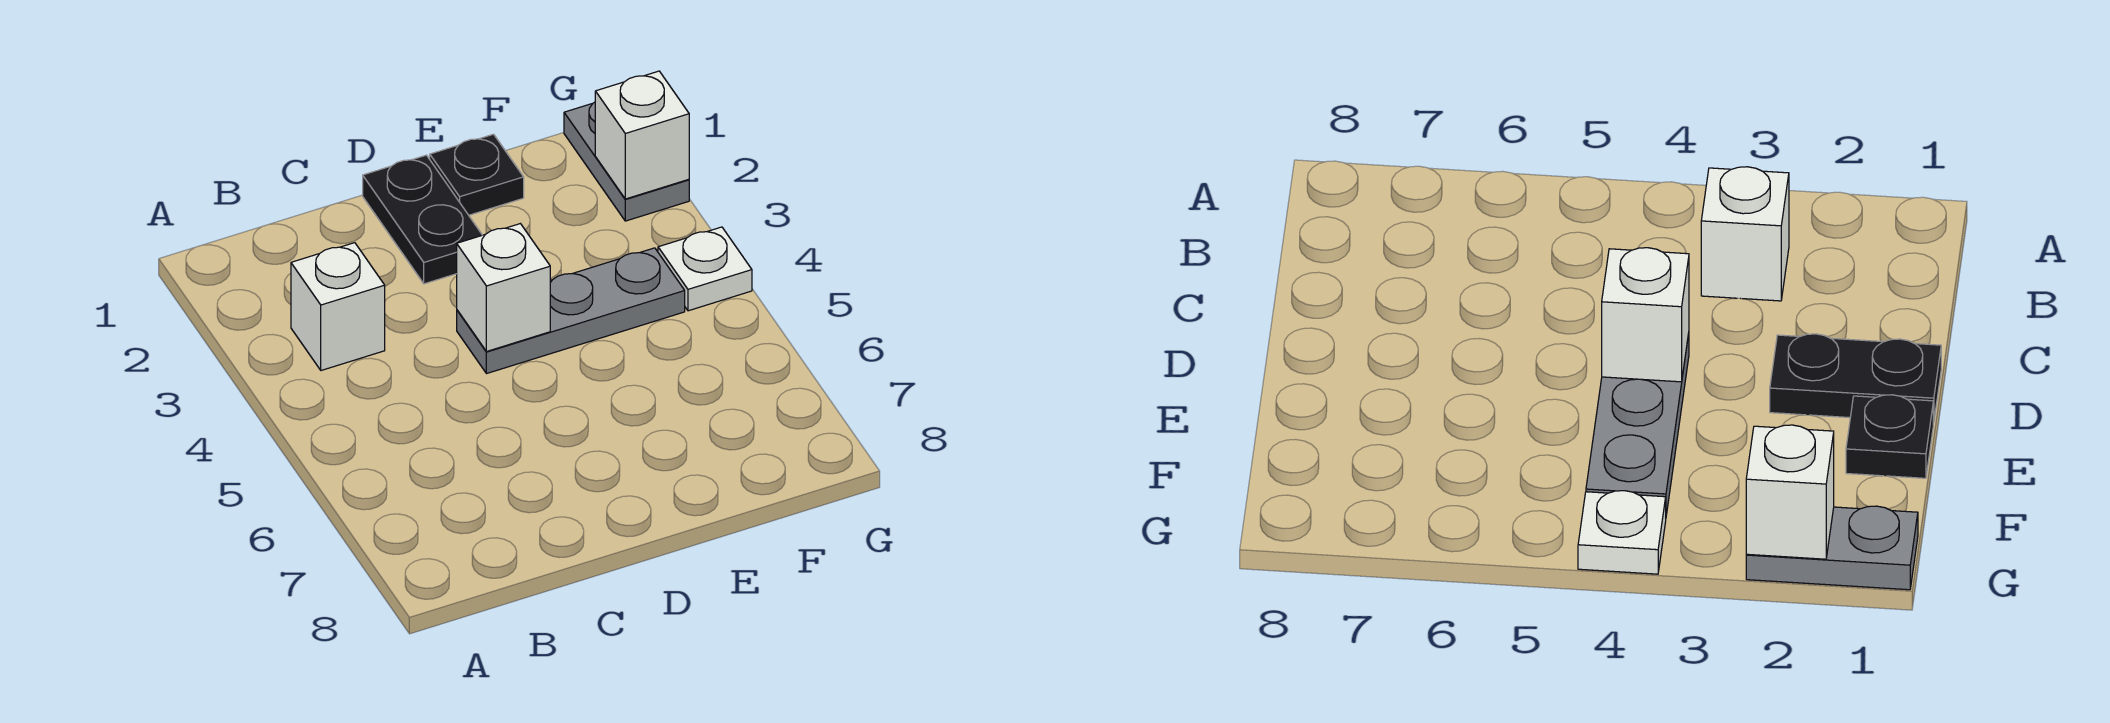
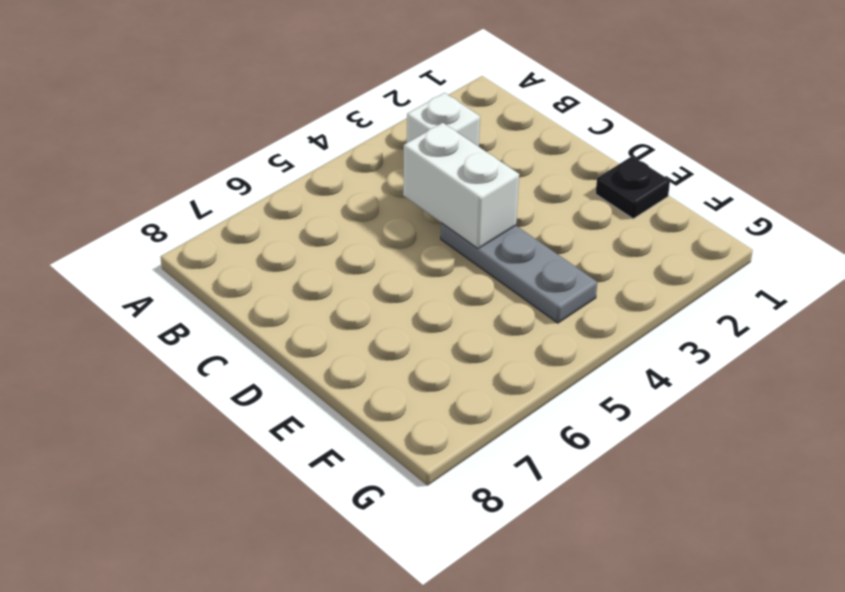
white brick C4:D4 level 2 -> white brick D4 level 2
none -> black plate D1:D2 level 1
none -> grey plate G1:G2 level 1

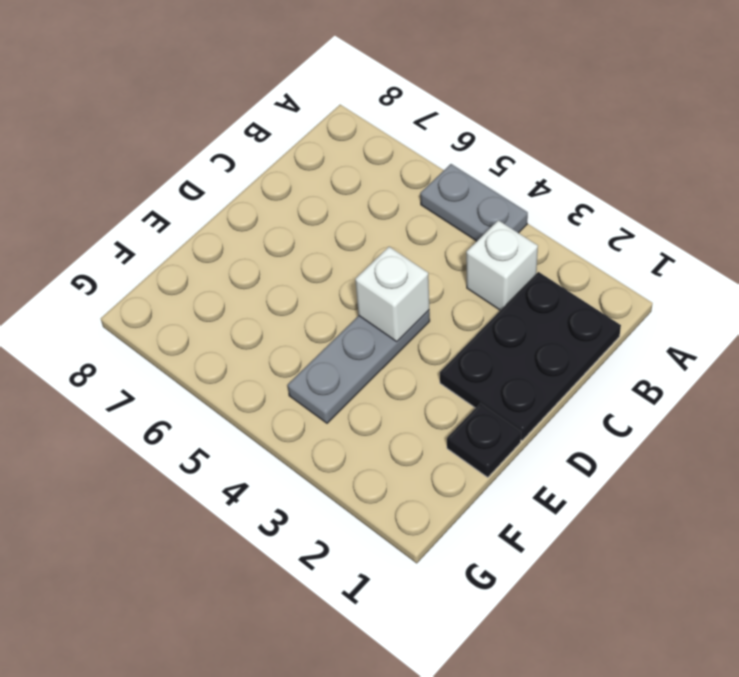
grey plate A4:A5 level 1 -> grey plate G1:G2 level 1
black plate B1:D2 level 1 -> black plate D1:D2 level 1
none -> white plate G4 level 1
none -> white brick G2 level 2

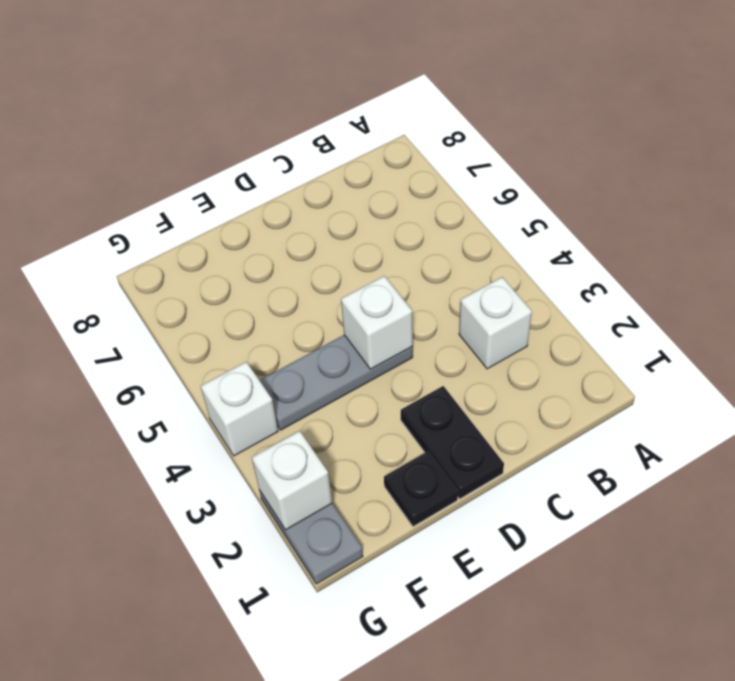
white brick G4 level 1 -> white plate G4 level 1

